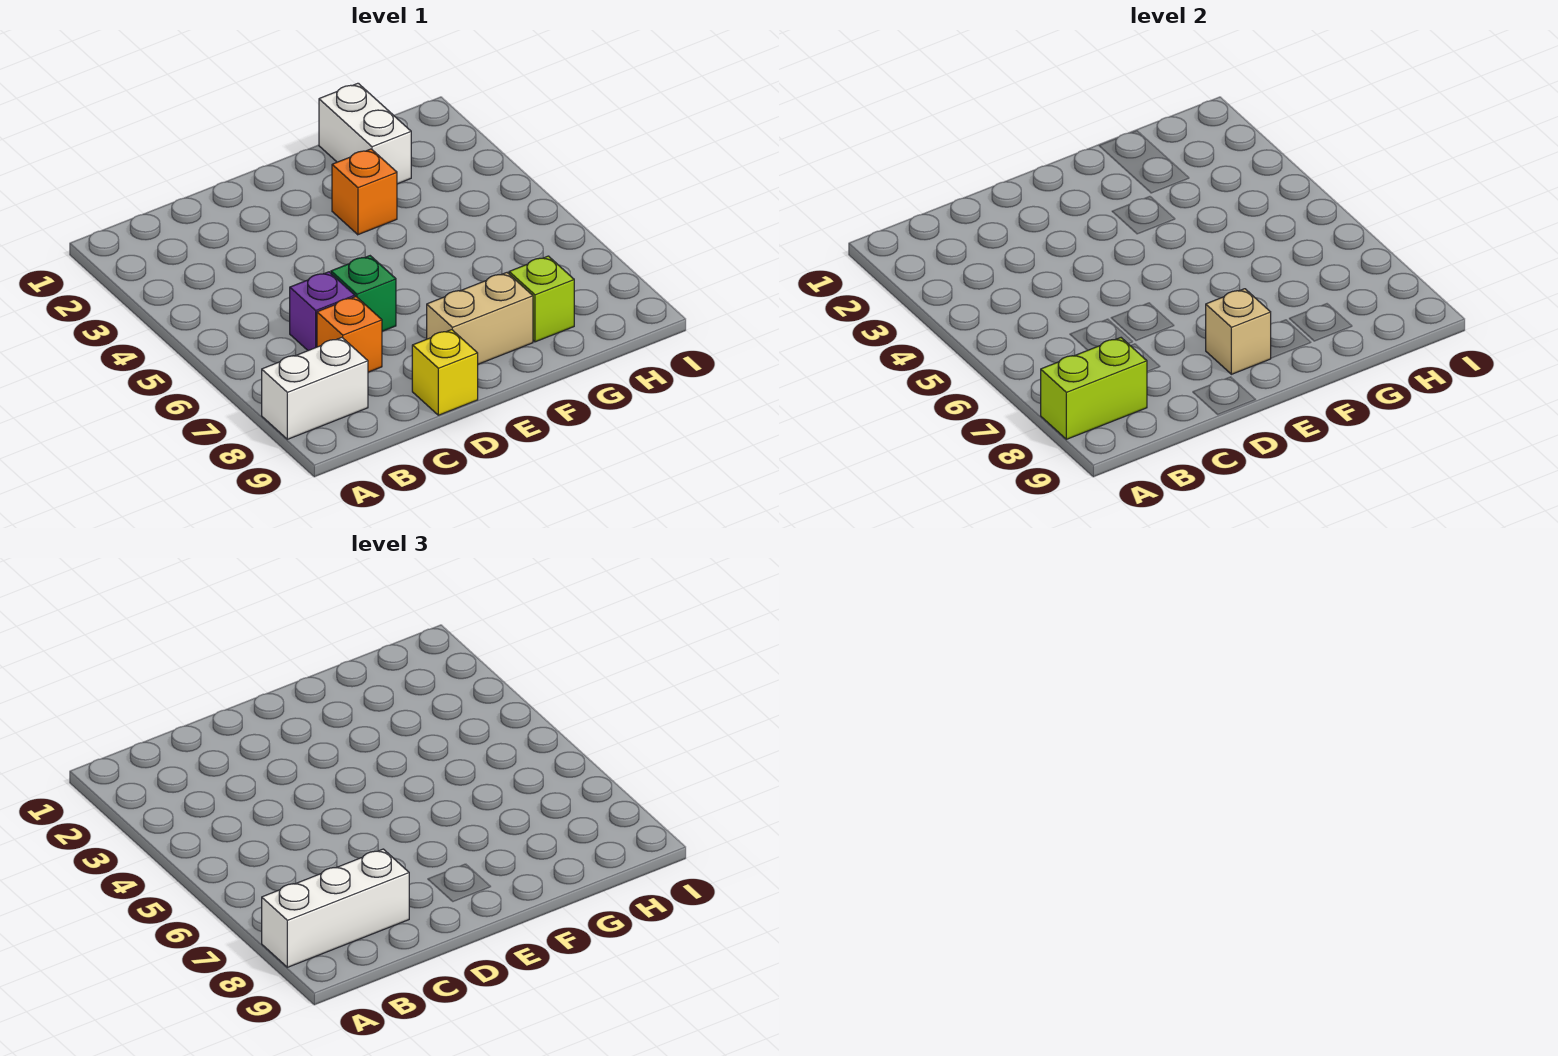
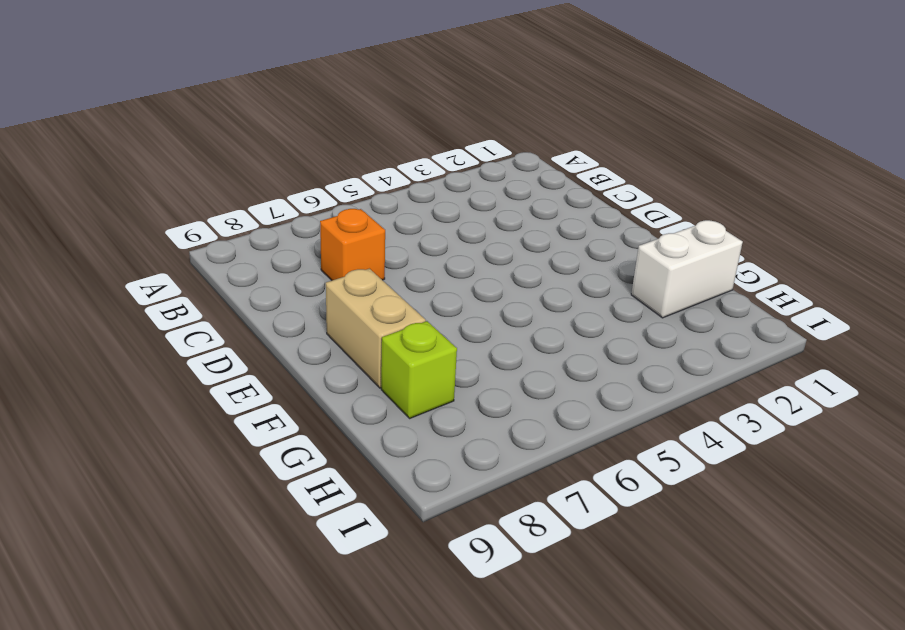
none -> white brick A8:B8 level 1
none -> purple brick C6 level 1
none -> green brick D6 level 1

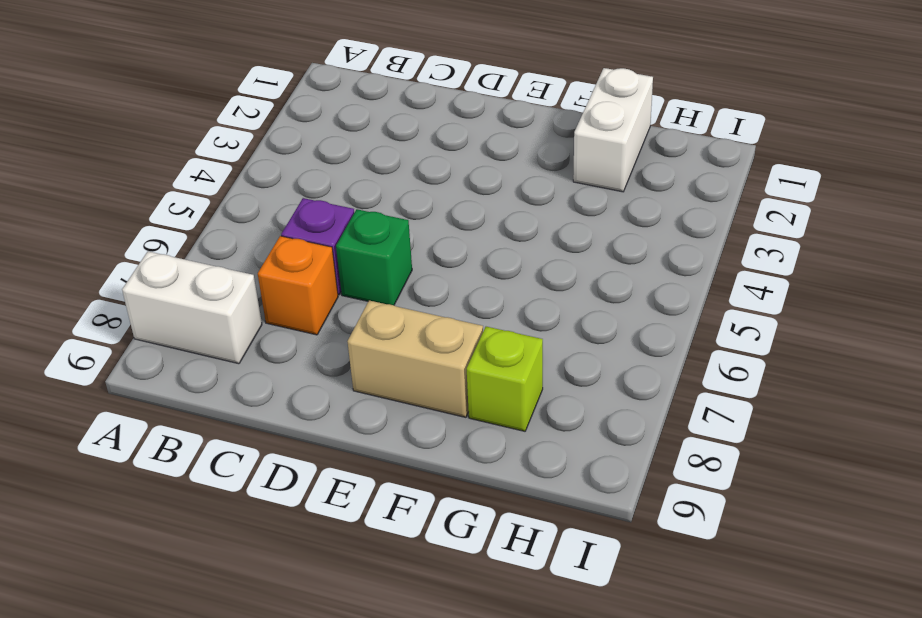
none -> yellow brick D9 level 1
none -> orange brick F3 level 1
none -> lime brick A8:B8 level 2

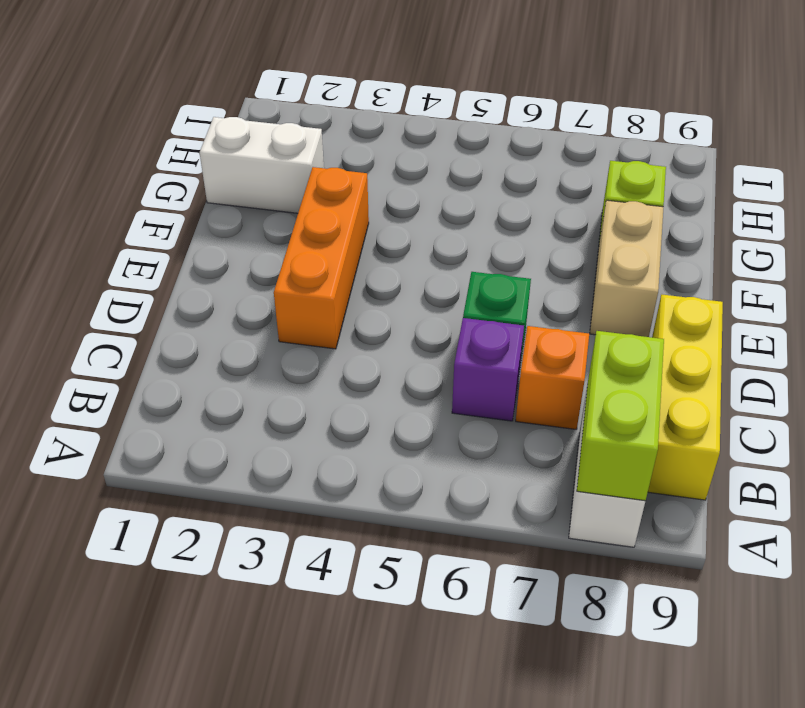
yellow brick B9:D9 level 1 -> yellow brick D9 level 1
orange brick D3:F3 level 1 -> orange brick F3 level 1
none -> tan brick E8 level 2
none -> white brick A8:C8 level 3

